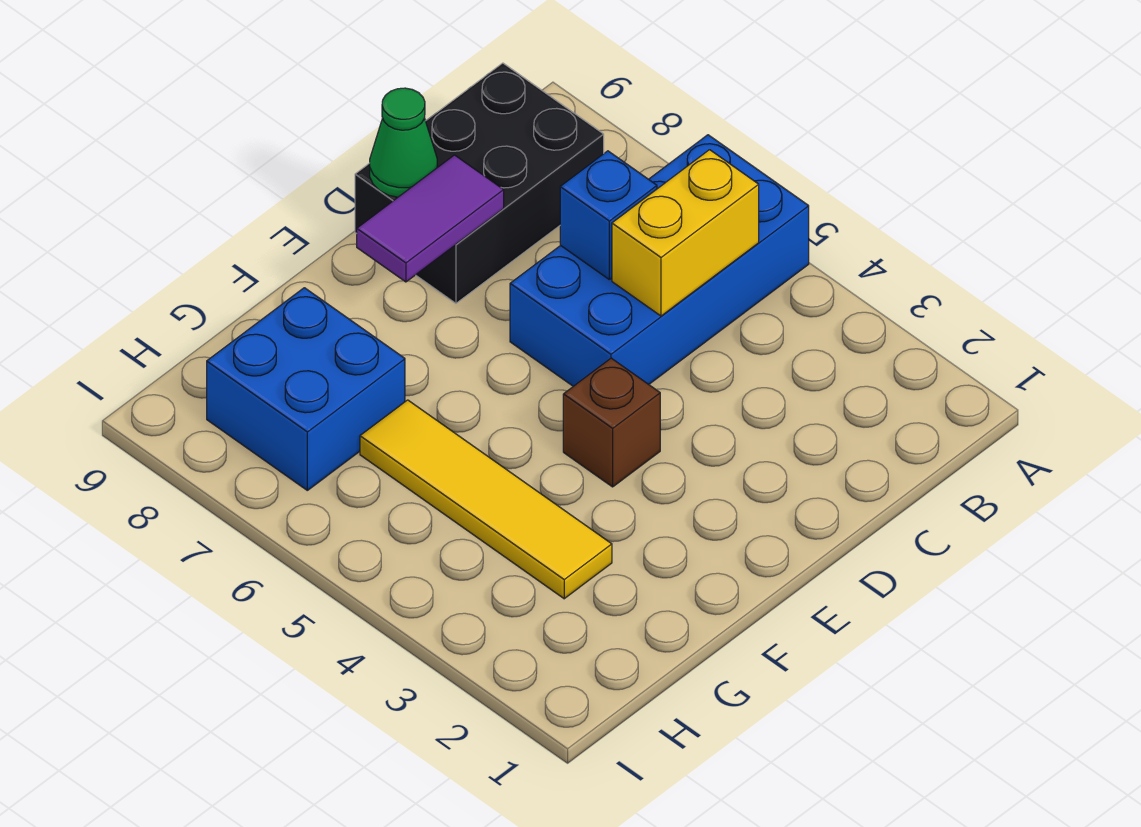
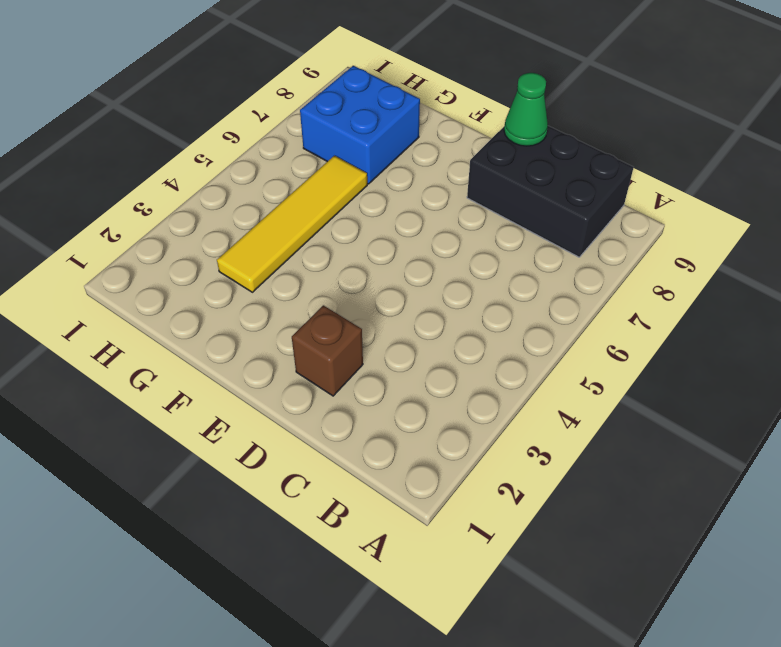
brown brick D2 level 1 -> brown brick E4 level 1
none -> blue brick A5:D6 level 1
none -> yellow brick B5:C5 level 2

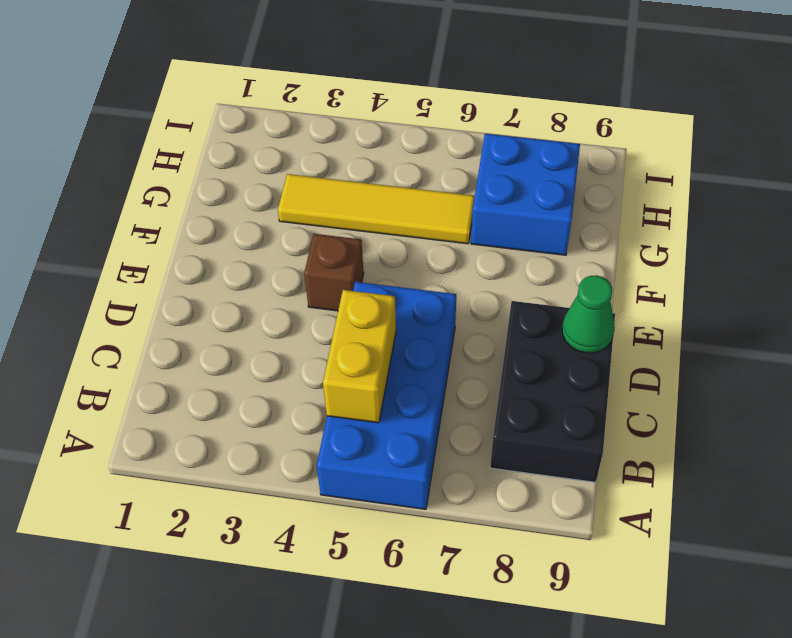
none -> blue brick C6 level 2
none -> purple tile D8:E8 level 2

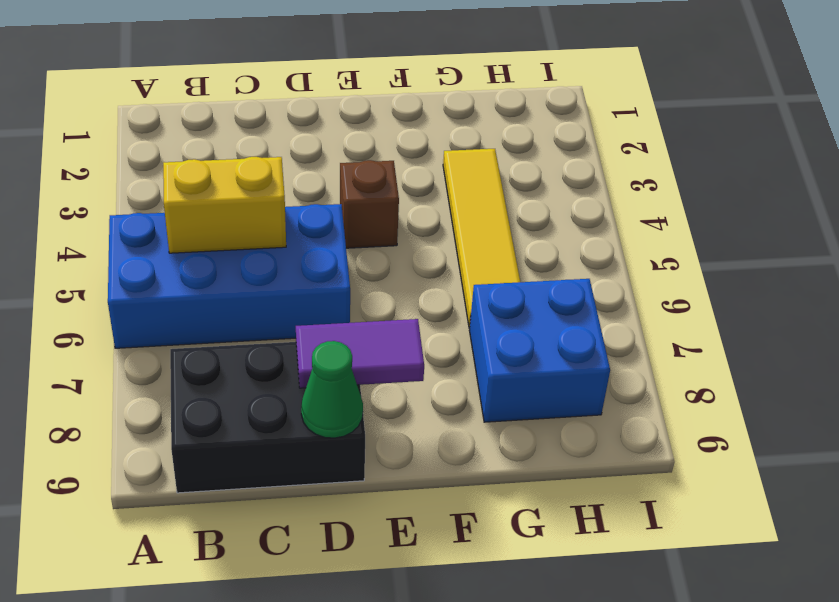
none -> blue brick C6 level 2

